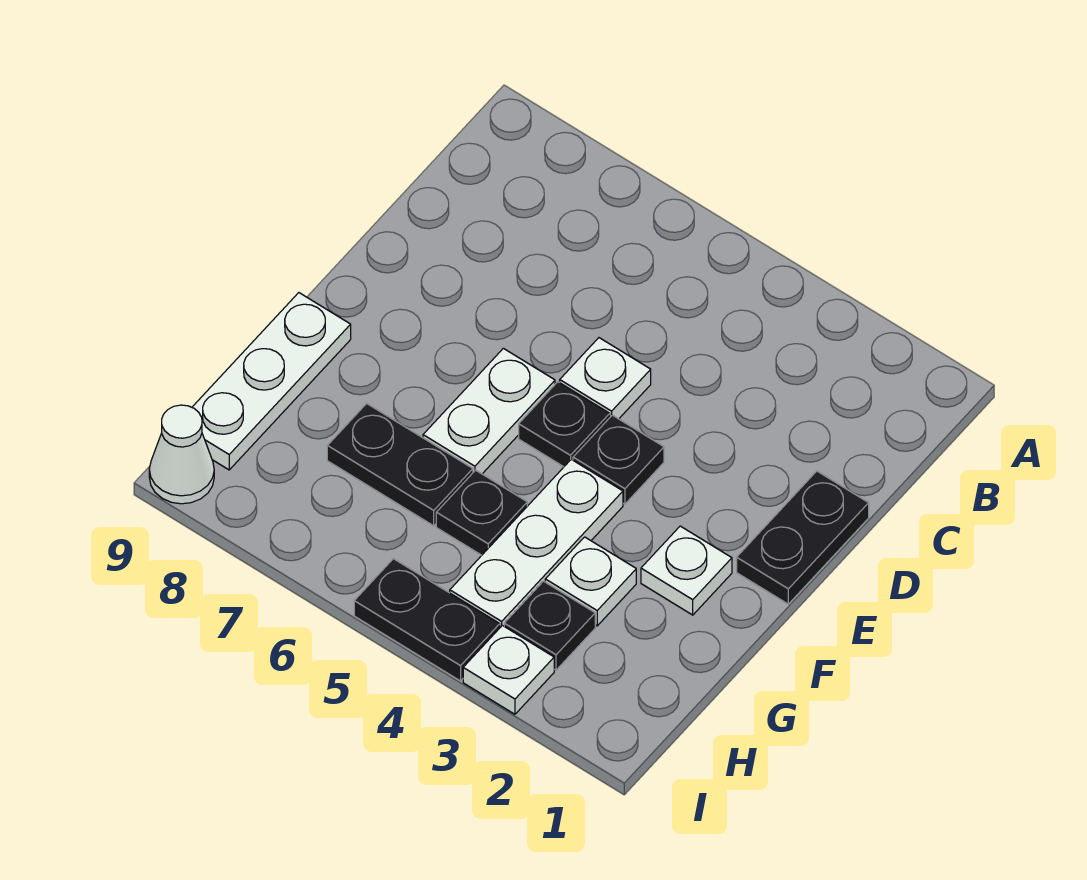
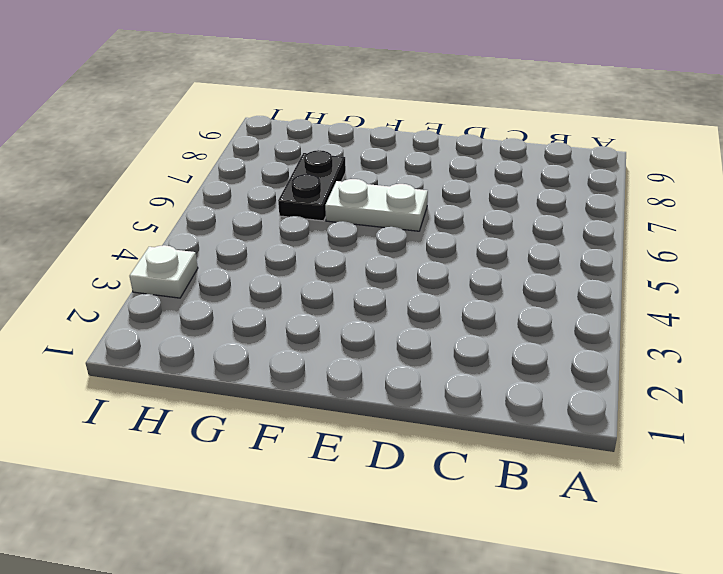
none -> black plate D1:E1 level 1
none -> white plate D5 level 1
none -> black plate E4 level 1

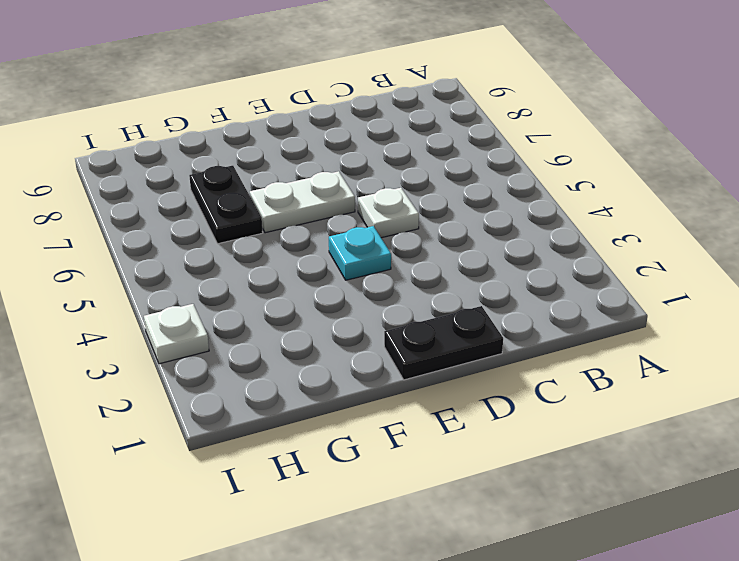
cyan plate E4 level 1 -> black plate E4 level 1
none -> black plate E5 level 1
none -> white plate F2 level 1
none -> white plate F4:H4 level 1

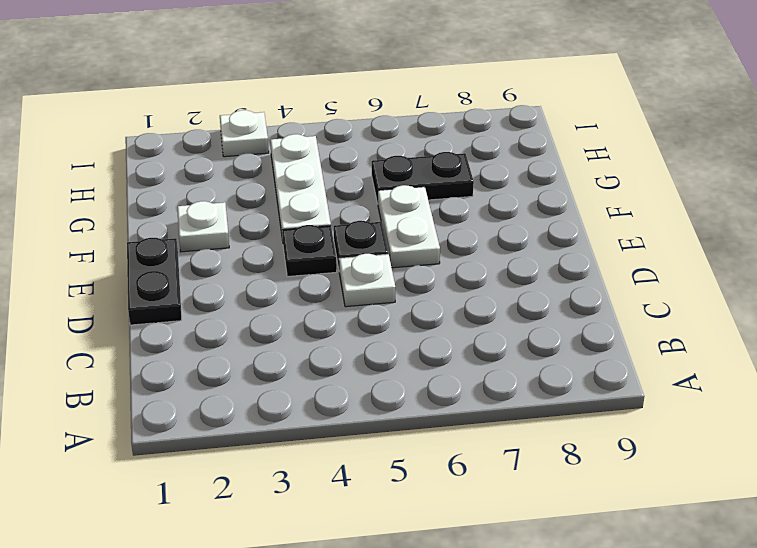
none -> white plate F9:H9 level 1
none -> white plate G3 level 1
none -> black plate G5 level 1

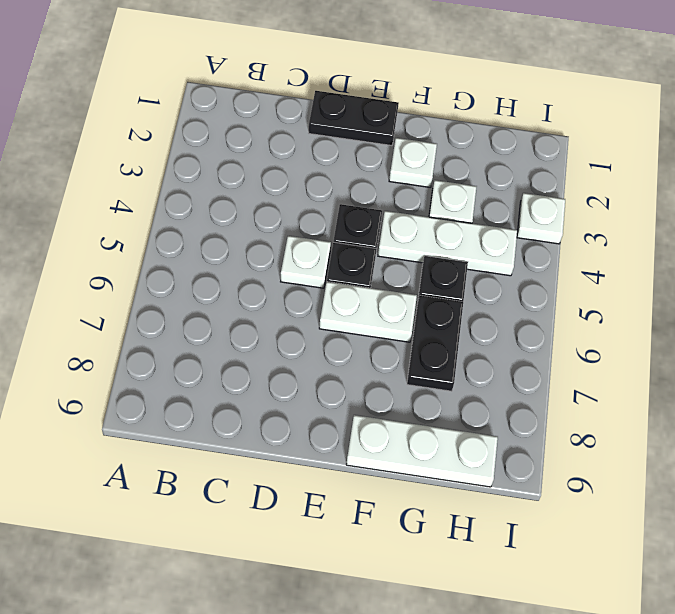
none -> black plate H3 level 1
none -> black plate I4:I5 level 1
none -> white cone I9 level 1

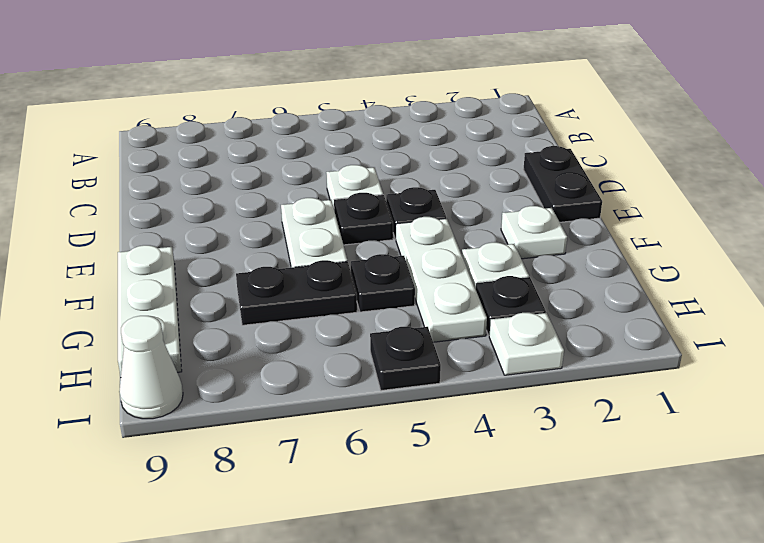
black plate I5 level 1 -> black plate I4:I5 level 1

